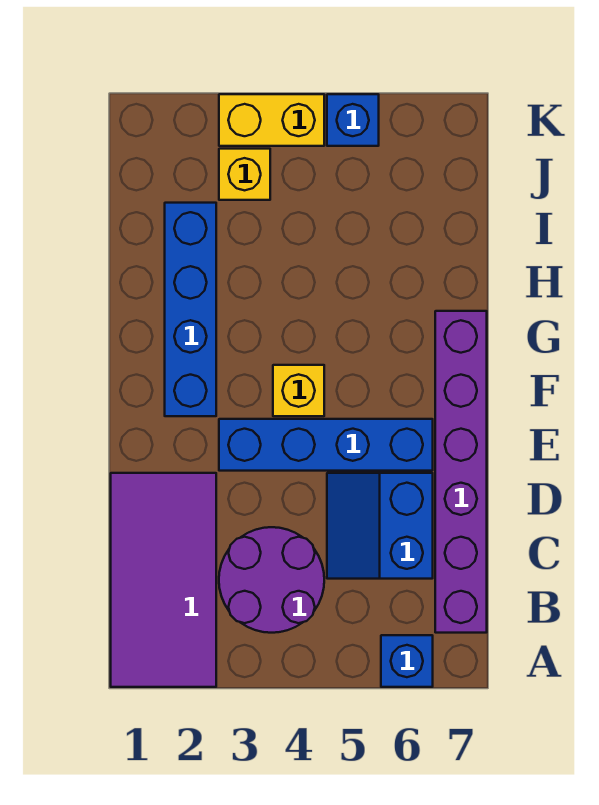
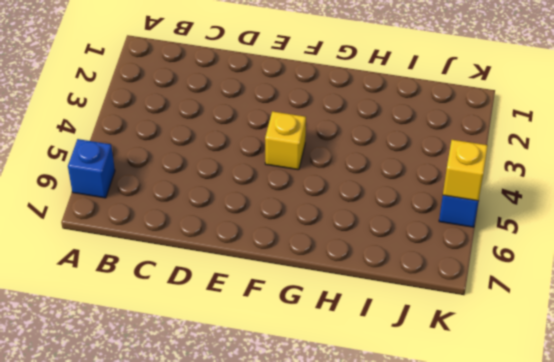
yellow brick K5 level 2 -> yellow brick J3 level 1
none -> purple tile A1:D2 level 1
none -> purple round brick B3:C4 level 1

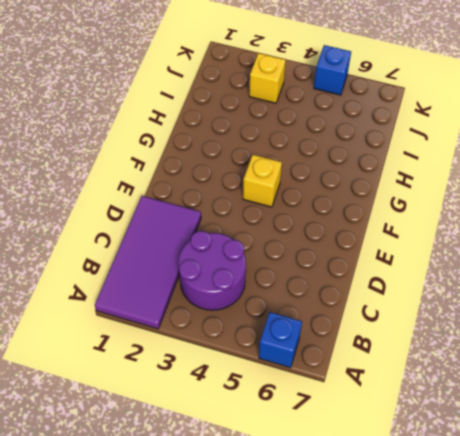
none -> purple brick B7:G7 level 1
none -> blue slope C5:D6 level 1 top 6

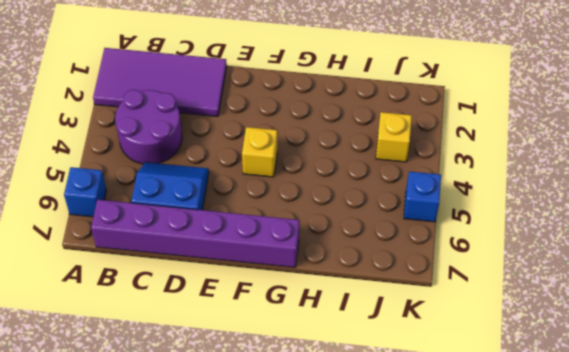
none -> blue brick E3:E6 level 1
none -> blue brick F2:I2 level 1

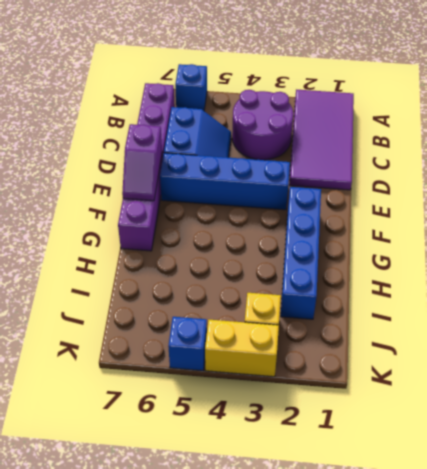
purple slope E7:F7 level 2 top E -> none
none -> yellow brick F4 level 1

